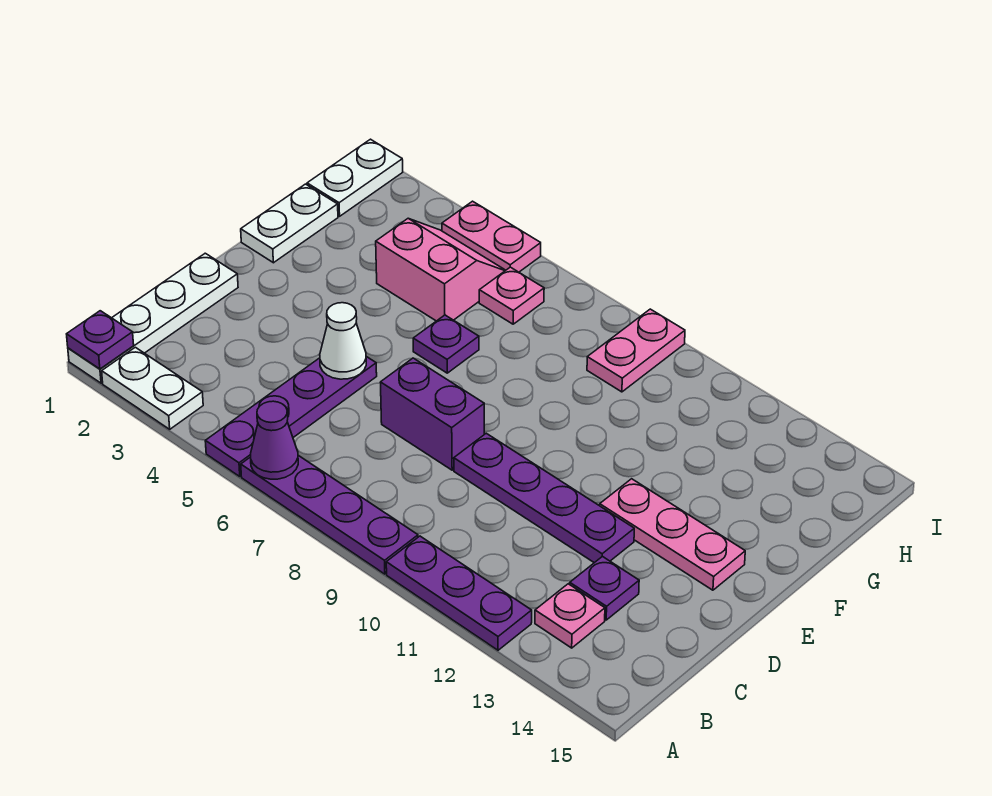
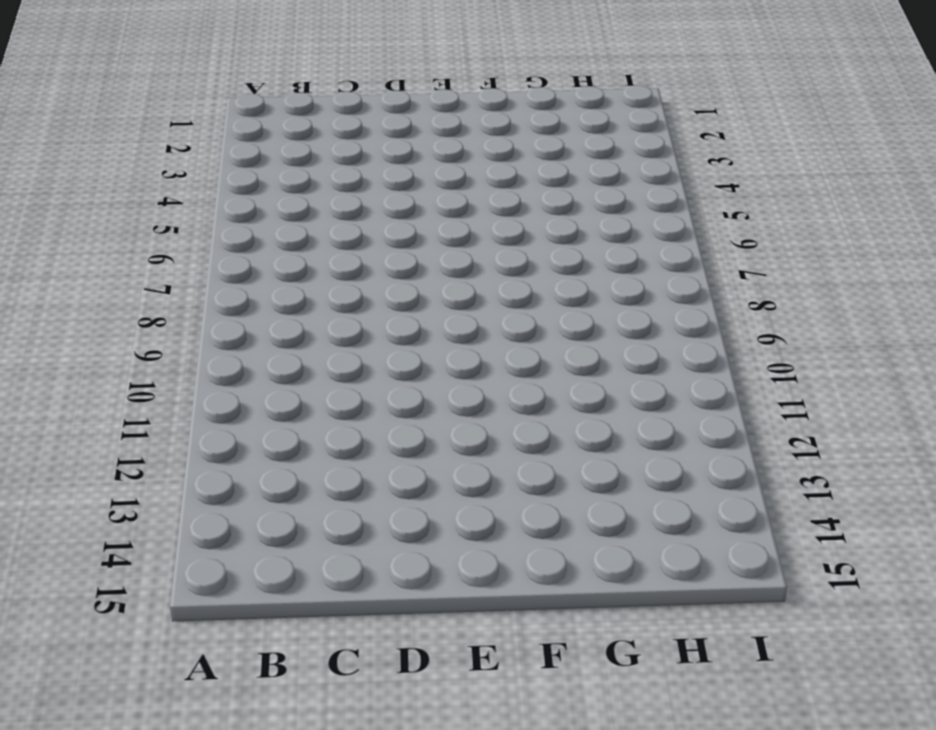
none -> white plate A1:D1 level 1
none -> white plate A2:A3 level 1
none -> purple plate A5:D5 level 1

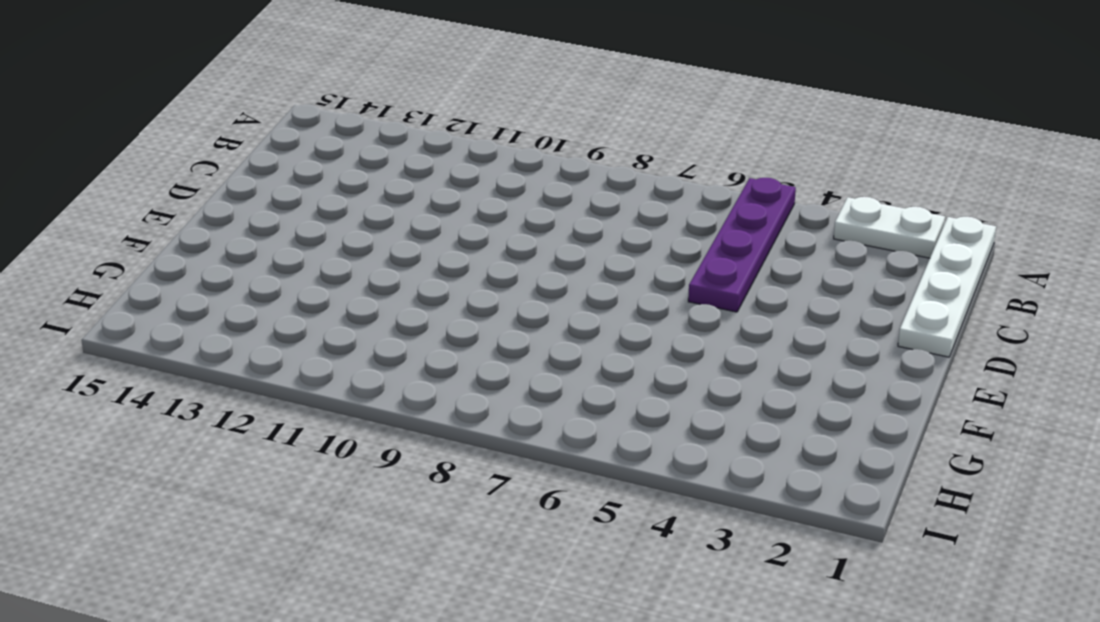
none -> purple plate A6:A9 level 1
none -> purple plate A10:A12 level 1
none -> pink plate B13 level 1

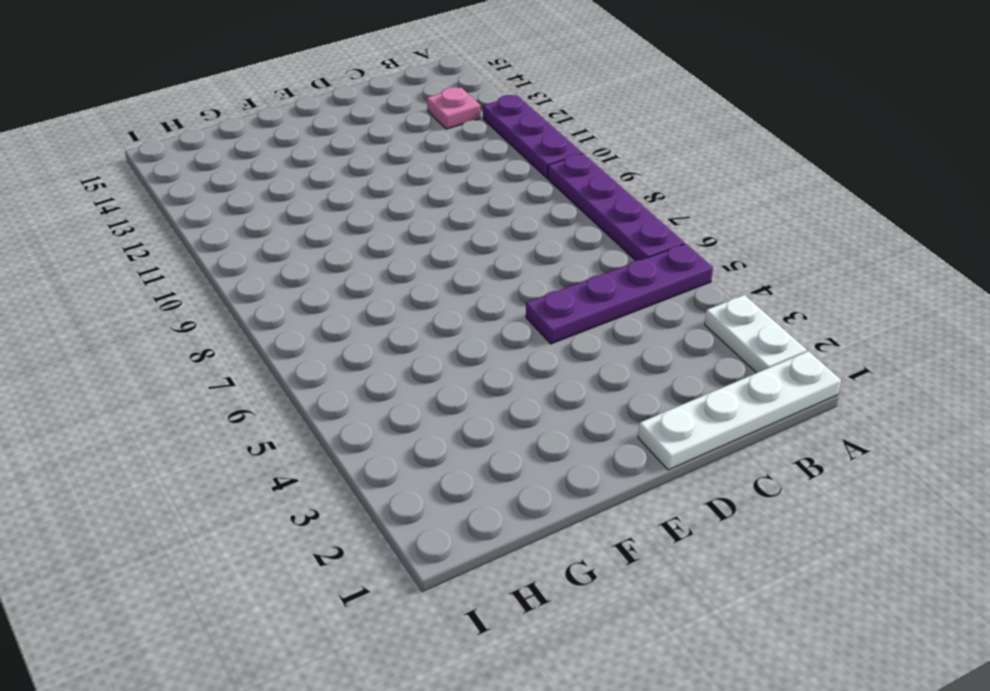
none -> purple plate C13 level 1
none -> purple brick D7:D8 level 1
none -> purple plate D9:D12 level 1

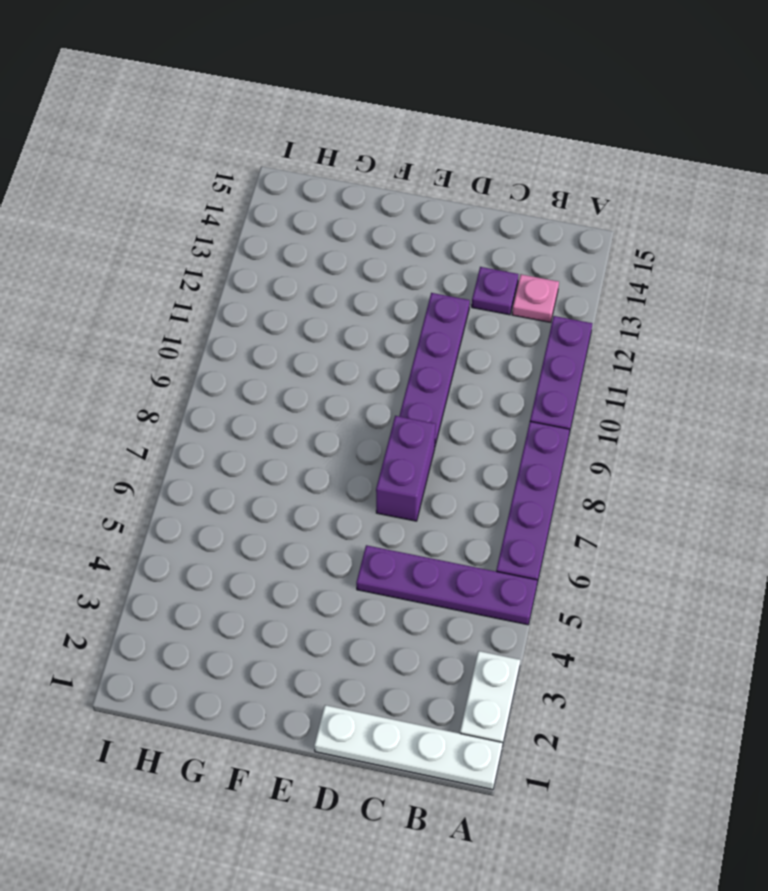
none -> pink plate E12:E14 level 1
none -> white plate F1:G1 level 1
none -> purple plate F6 level 1

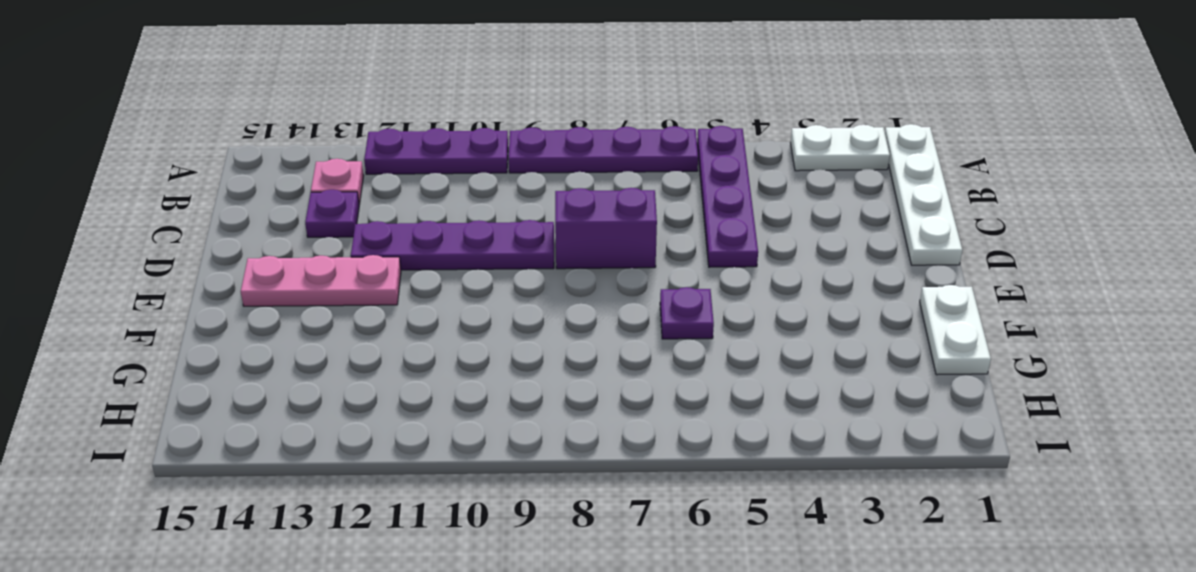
none -> pink slope G4:H5 level 1 top G
none -> white plate H1:I1 level 1
none -> pink plate H6 level 1

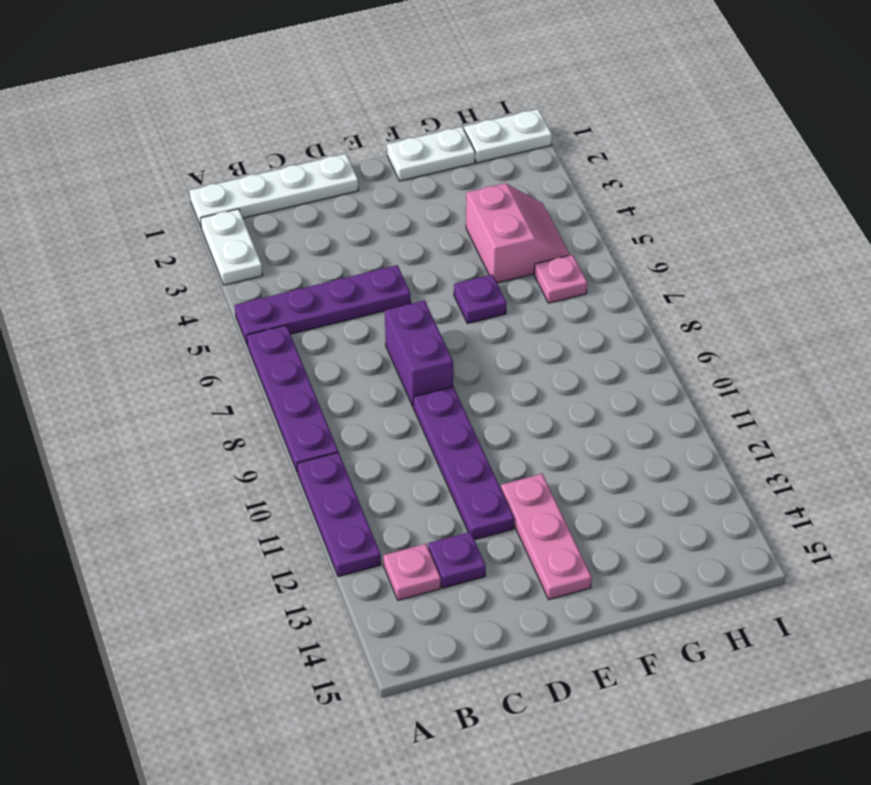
none -> pink plate H9:I9 level 1
none -> pink plate I4:I5 level 1
none -> purple plate A1 level 2

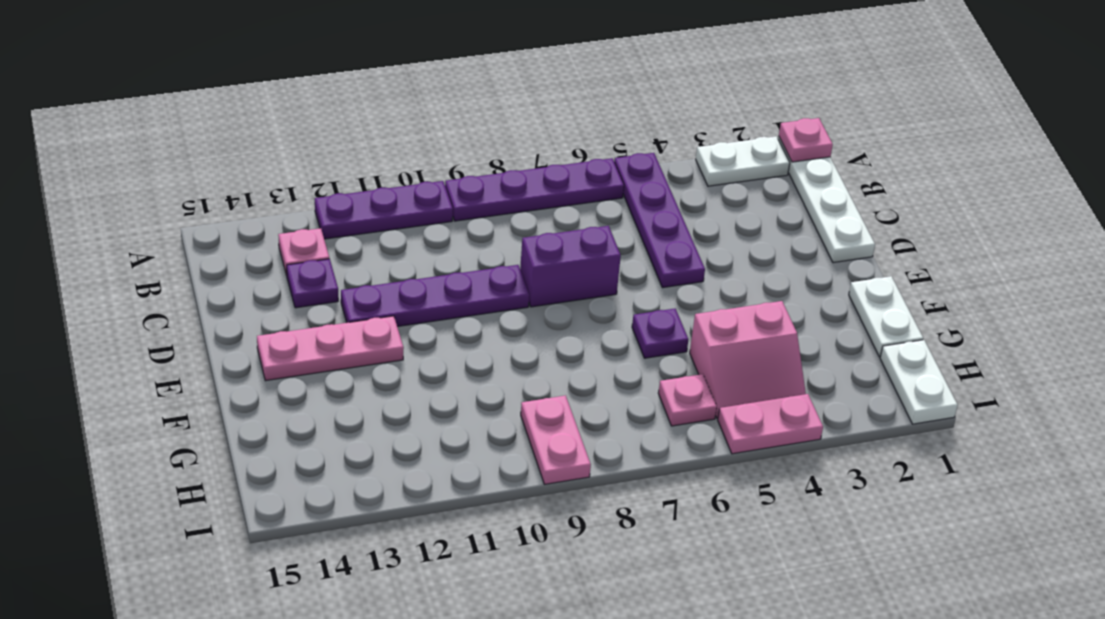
pink plate A1 level 2 -> purple plate A1 level 2
none -> purple cone A6 level 2
none -> white cone D5 level 2

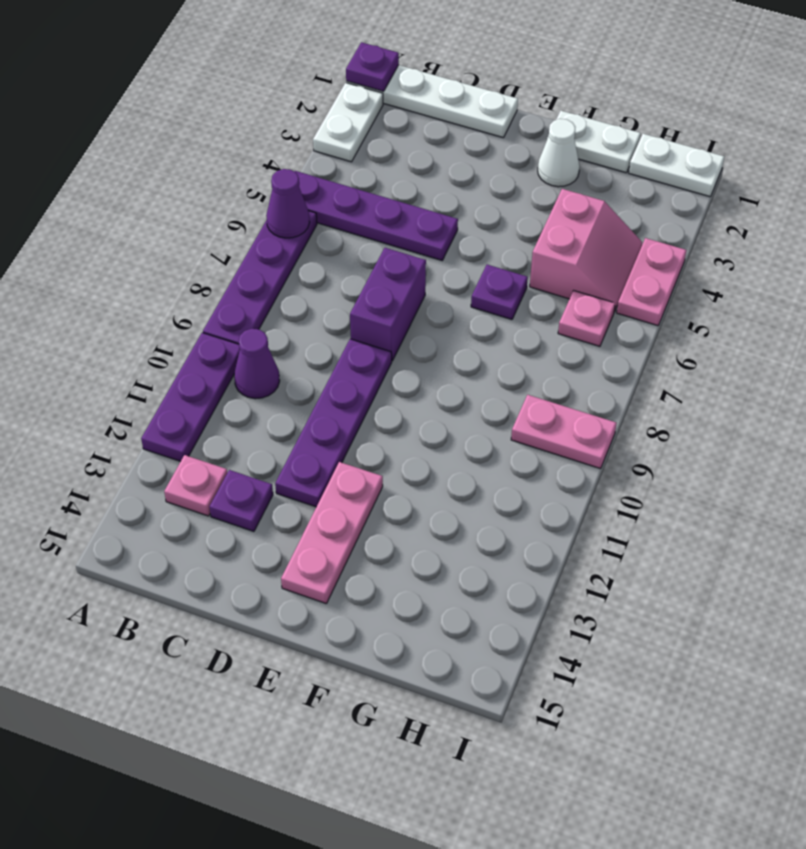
purple cone B10 level 1 -> none
white cone F2 level 1 -> white cone D5 level 2

